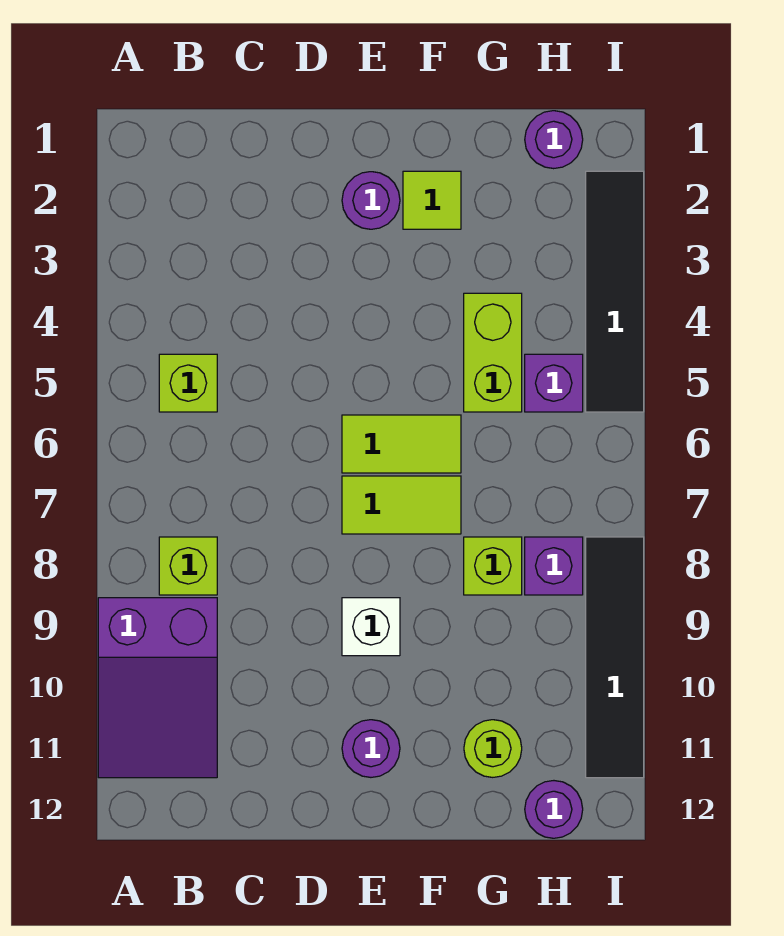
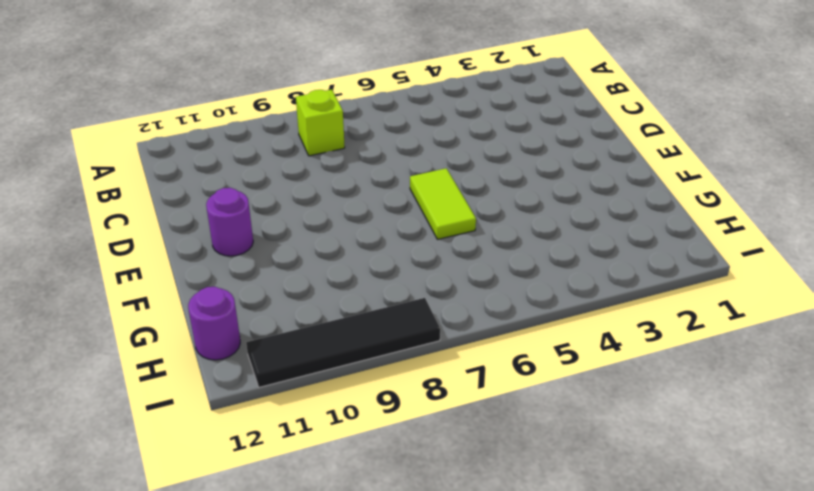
none -> purple slope A9:B11 level 1 top 9
none -> lime brick B5 level 1
none -> purple round brick E2 level 1

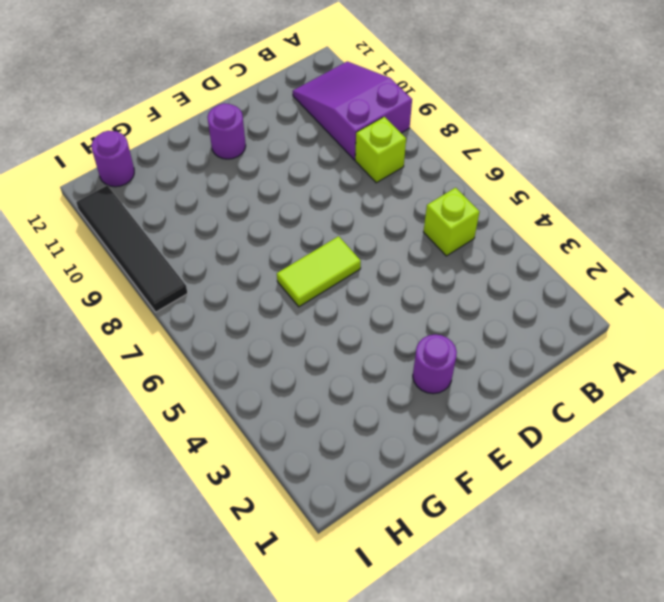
none -> lime tile E7:F7 level 1
none -> white brick E9 level 1
none -> lime tile F2 level 1

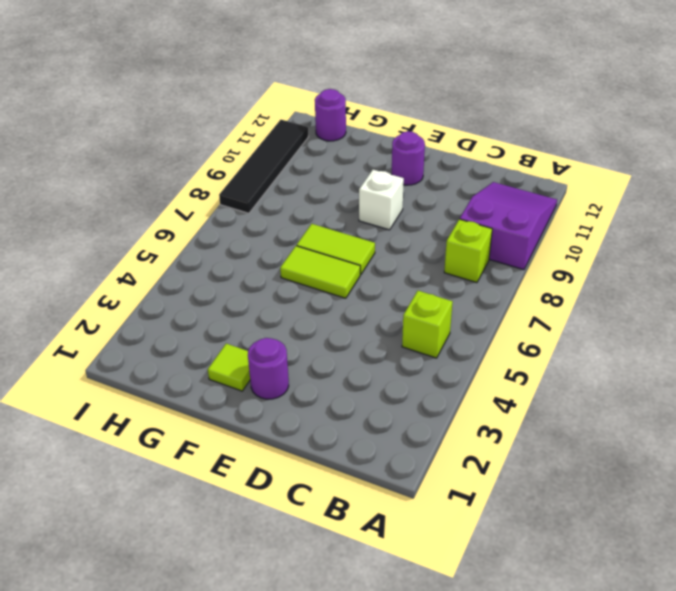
none -> lime brick G4:G5 level 1
none -> lime brick G8 level 1
none -> lime round brick G11 level 1

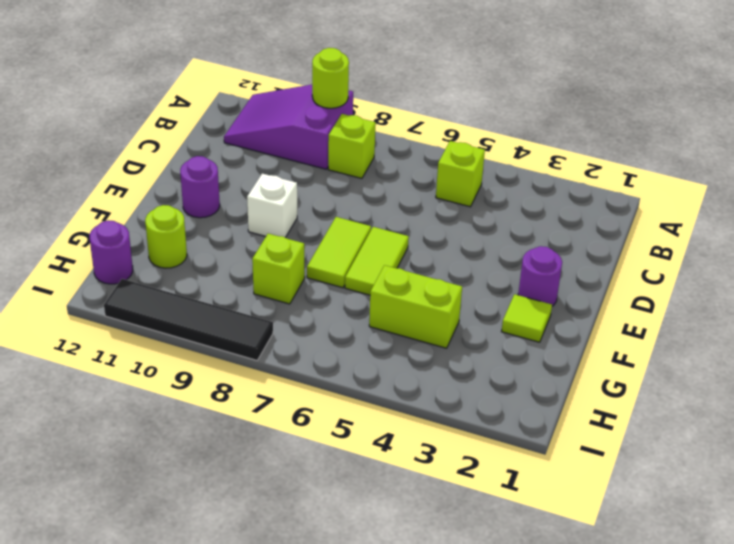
lime round brick A9 level 2 -> none
none -> purple round brick H1 level 1
none -> purple brick H5 level 1
none -> purple brick H8 level 1

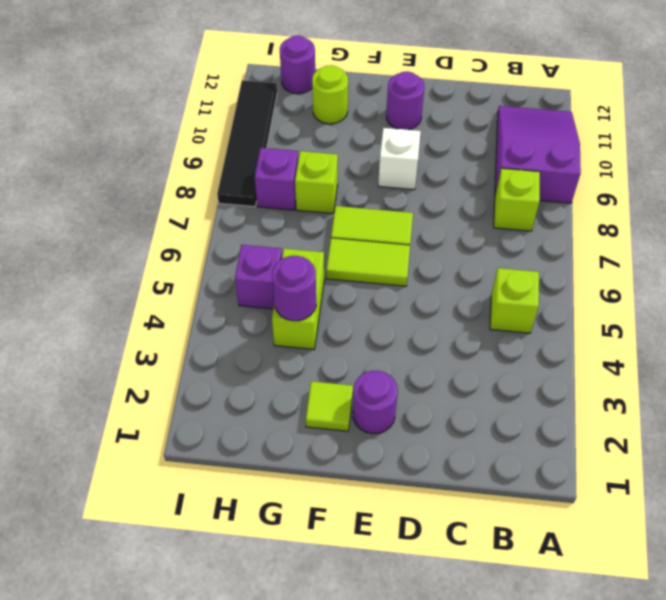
purple round brick G4 level 2 -> purple round brick H1 level 1
none -> black tile I2:I5 level 1

